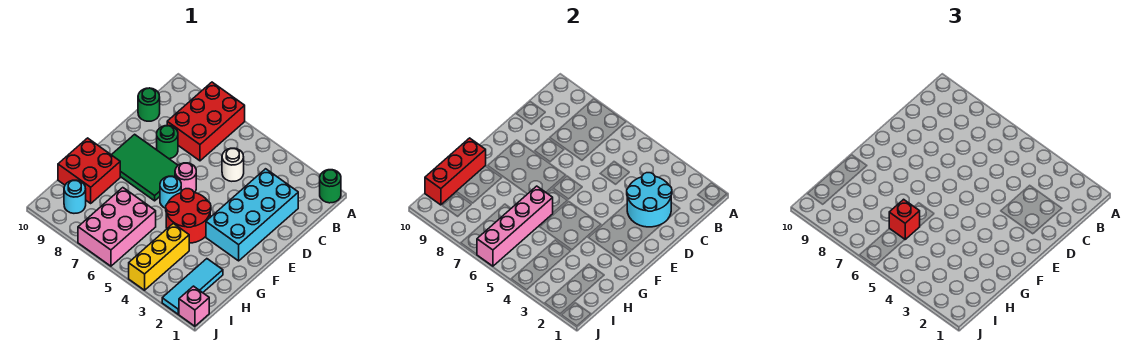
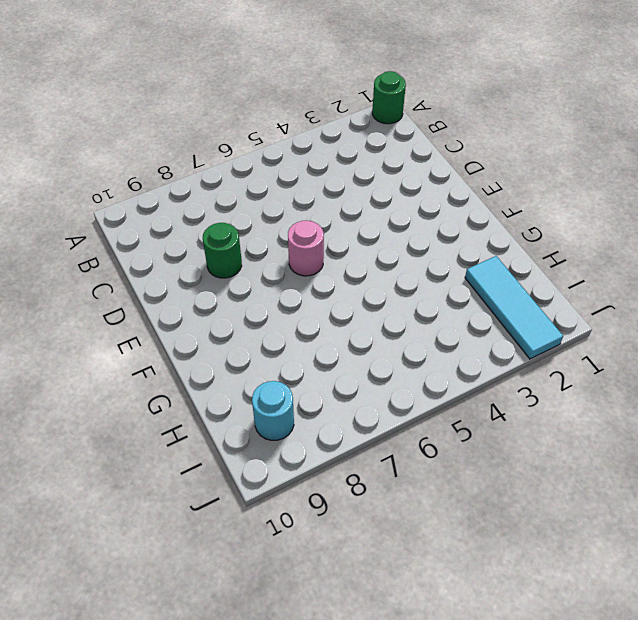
none -> red brick A7:C8 level 1
none -> cyan brick C2:F3 level 1
none -> white round brick C5 level 1

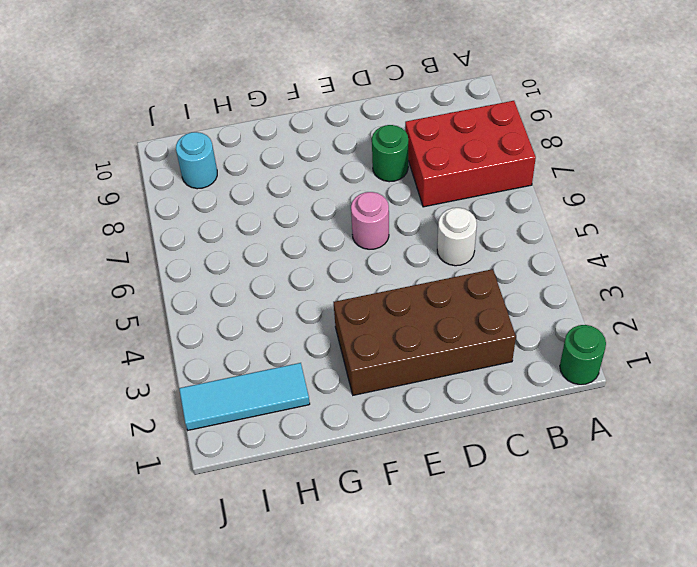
brown brick C2:F3 level 1 -> cyan brick C2:F3 level 1
none -> green round brick C10 level 1
none -> green tile E7:F9 level 1
none -> red round brick F4:G5 level 1

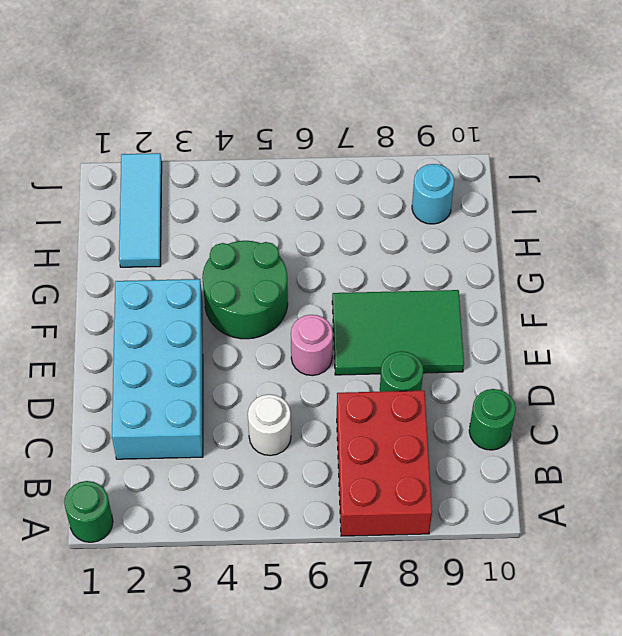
green round brick F4:G5 level 1 -> red round brick F4:G5 level 1
none -> cyan round brick F6 level 1
none -> red brick G9:H10 level 1
none -> yellow brick H4:J4 level 1

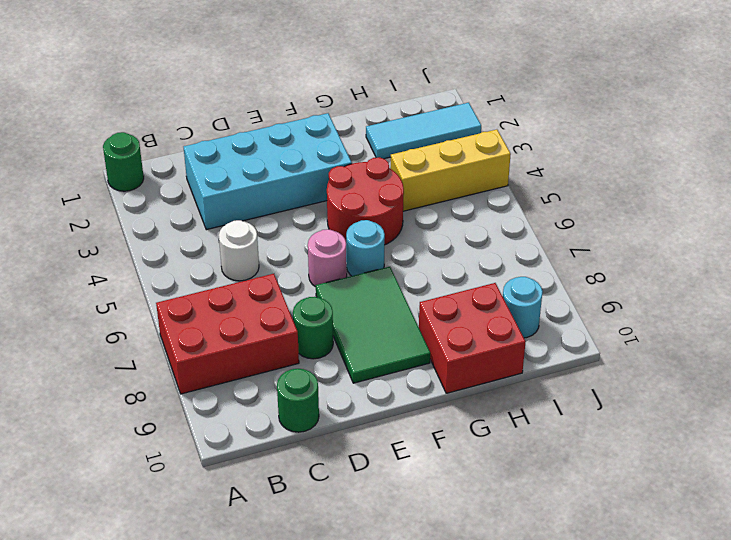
none -> pink brick H6:J7 level 1
none -> pink brick J1 level 1
none -> cyan round brick C2:D3 level 2

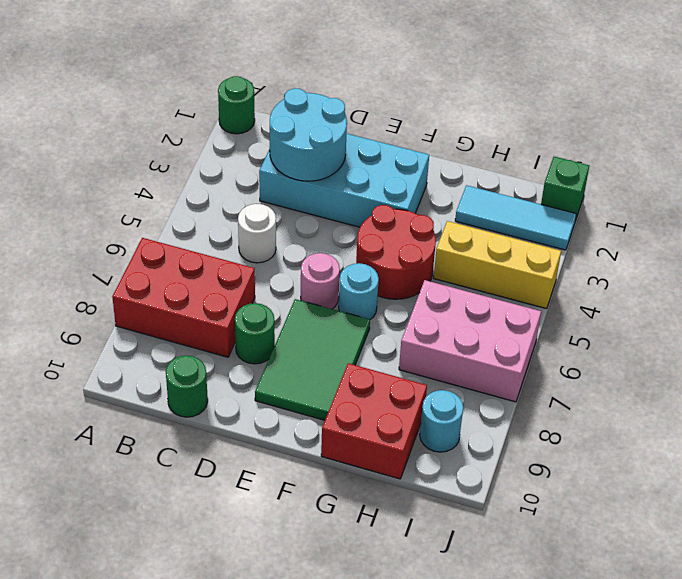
green brick J1 level 1 -> pink brick J1 level 1
none -> pink brick G6:J6 level 2
none -> red brick G10:I10 level 2
none -> red brick H6 level 3

